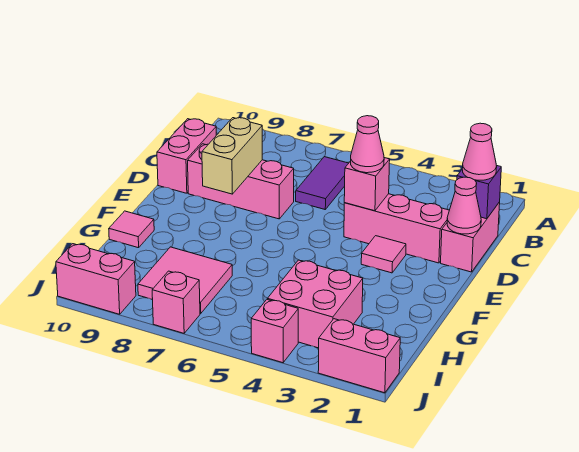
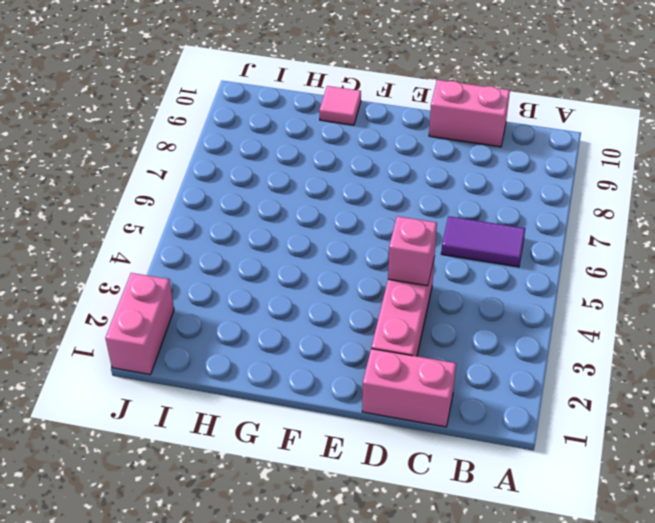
none -> pink brick D7:D9 level 1
none -> pink tile E3 level 1
none -> pink brick H3:I4 level 1

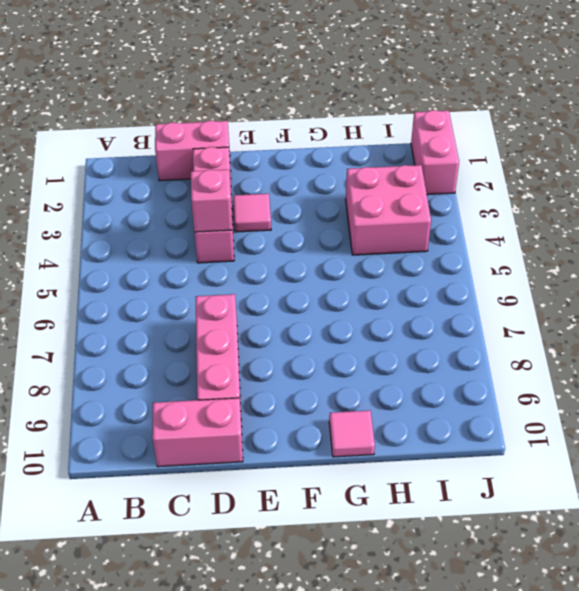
none -> purple tile B6:C6 level 1
none -> pink tile H7:I8 level 1
none -> pink brick J4 level 1

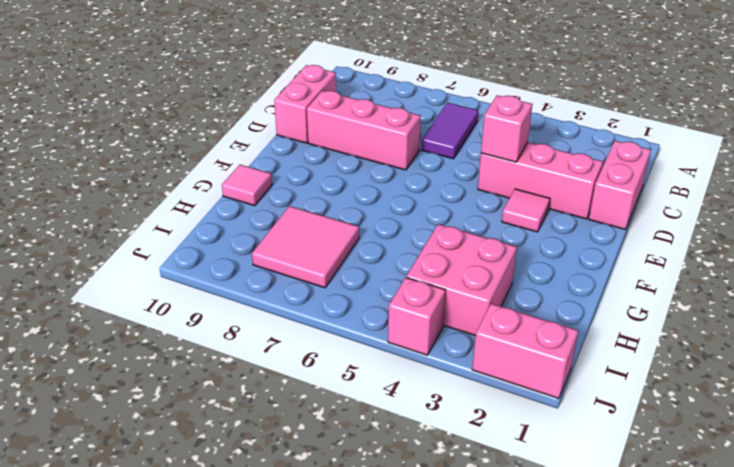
none -> pink brick J7 level 1
none -> pink brick J9:J10 level 1
none -> purple brick C1 level 2

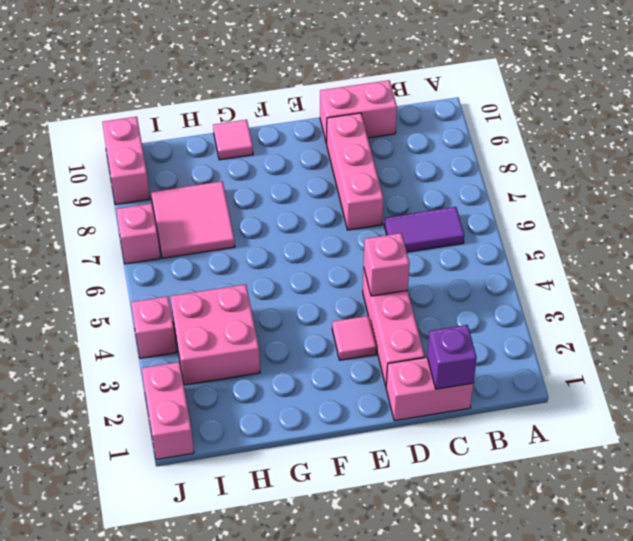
none -> pink cone D1 level 2
none -> tan brick D8:E8 level 2
none -> pink cone C1 level 3

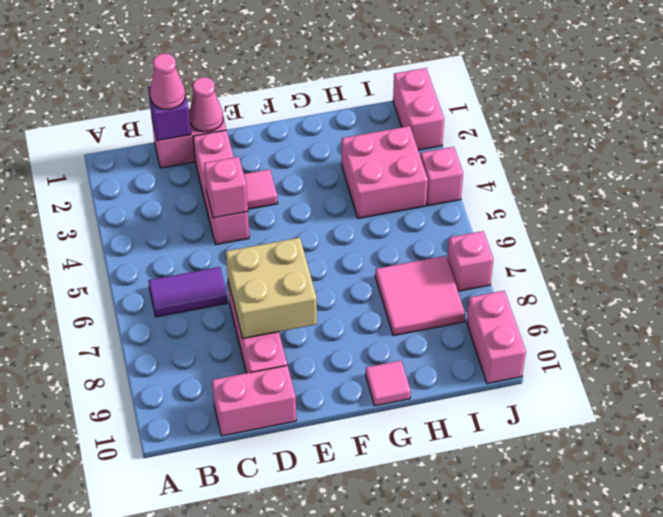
tan brick D7:E8 level 2 -> tan brick D8:E8 level 2
none -> pink cone D4 level 3

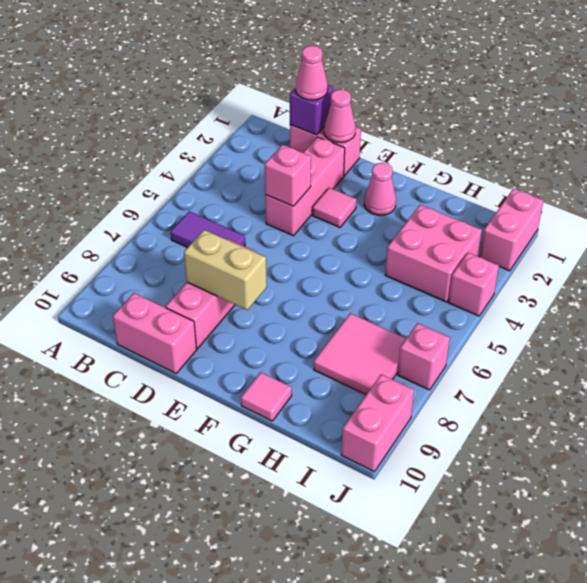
pink cone F2 level 1 -> pink cone D4 level 3

